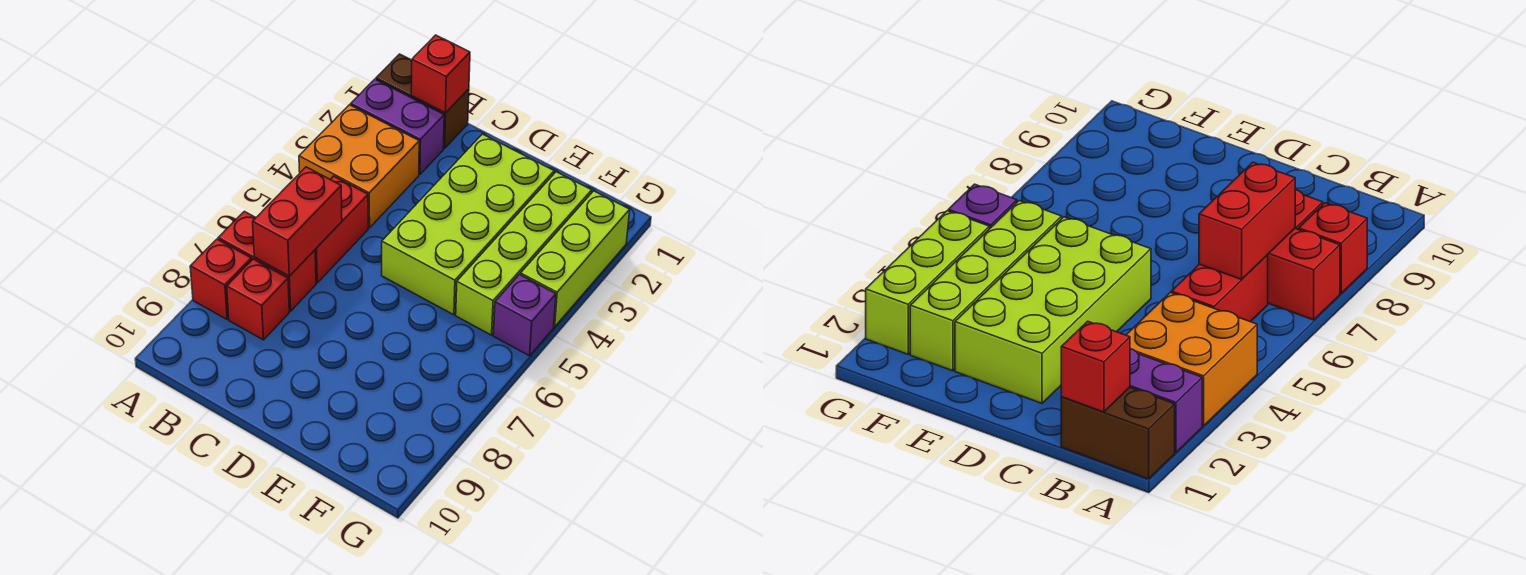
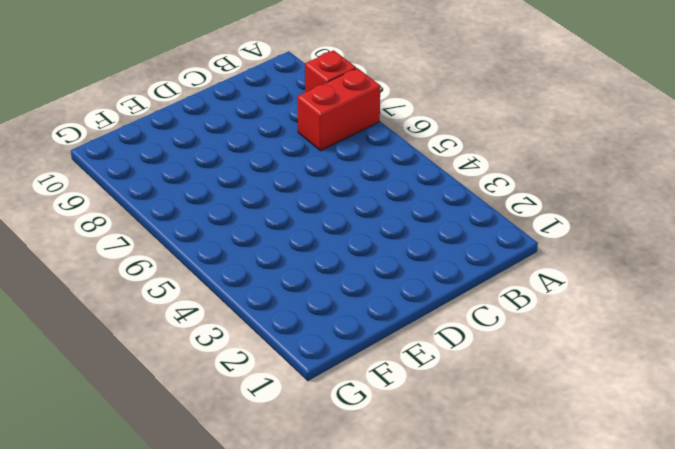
none -> brown brick A1:B1 level 1
none -> purple brick A2:B2 level 1
none -> orange brick A3:B4 level 1

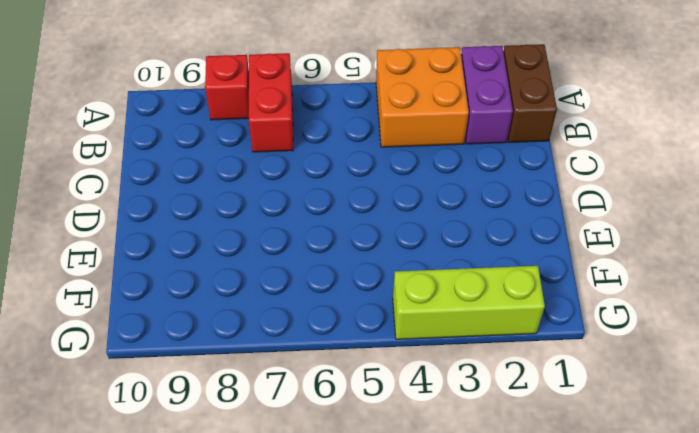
none -> red brick B5:B6 level 1
none -> red brick B8 level 1
none -> lime brick D2:E5 level 1

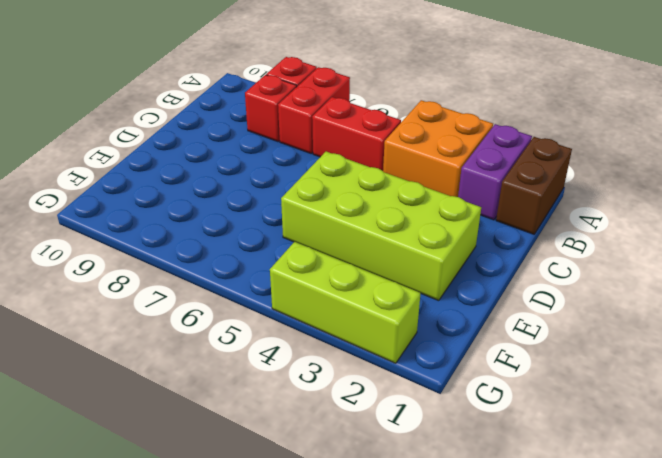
none -> lime brick F2:F5 level 1
none -> purple brick G5 level 1
none -> red brick B1 level 2

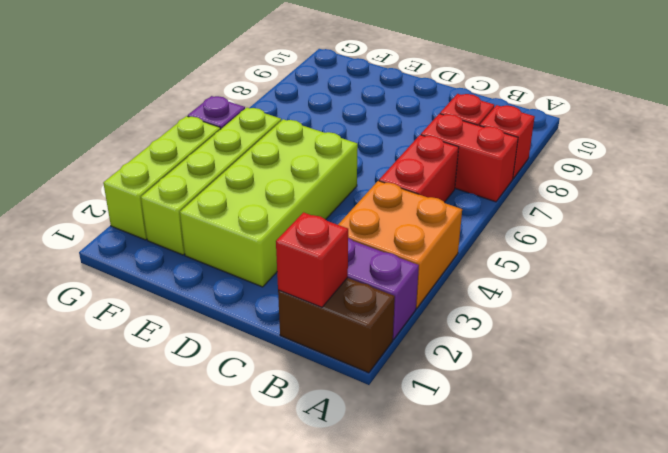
none -> red brick B6:B7 level 2

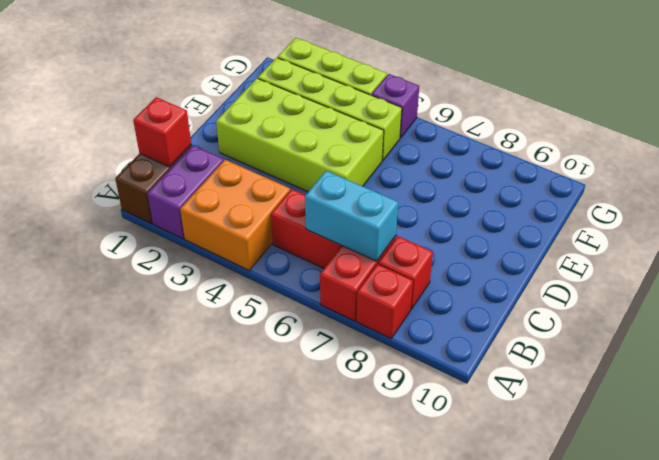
cyan brick B6:B7 level 2 -> red brick B6:B7 level 2

